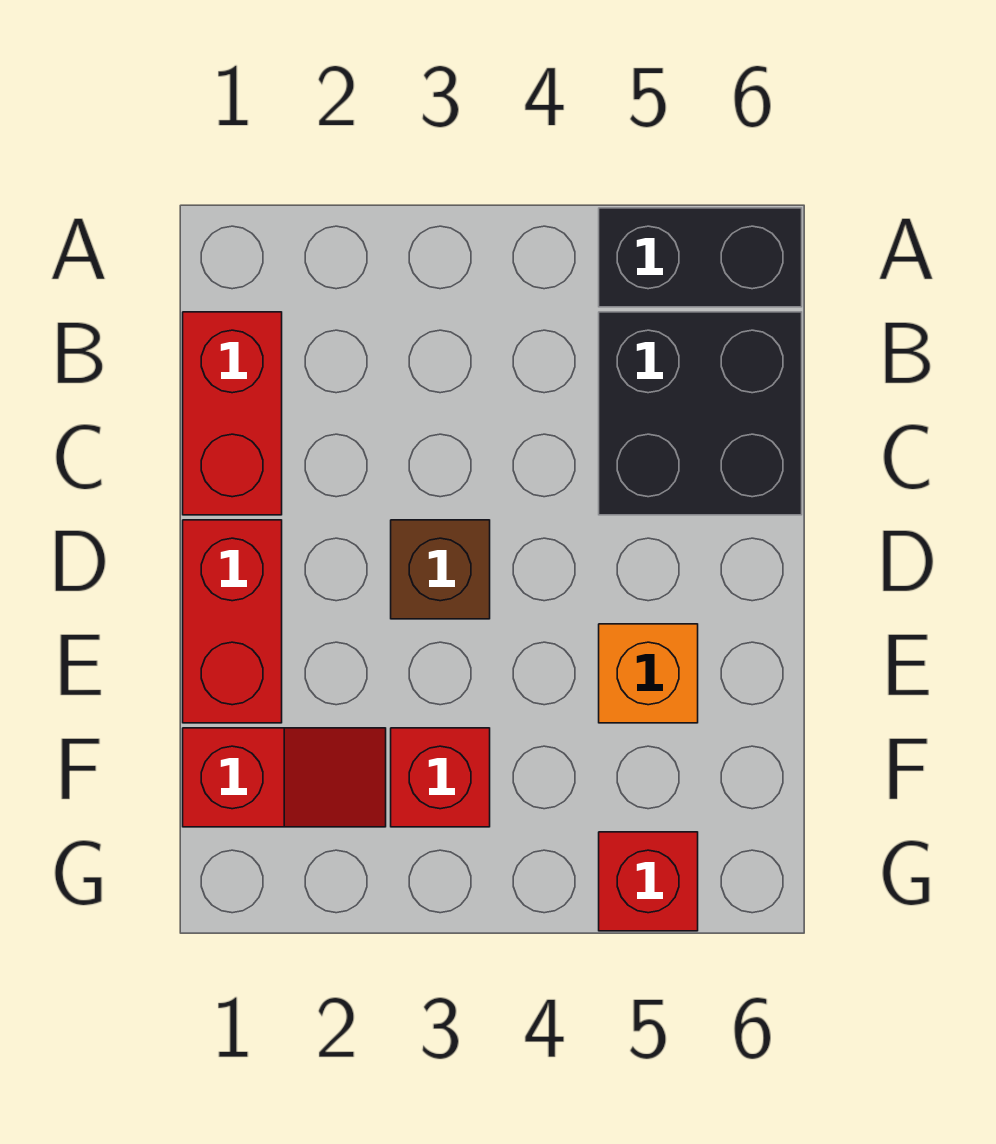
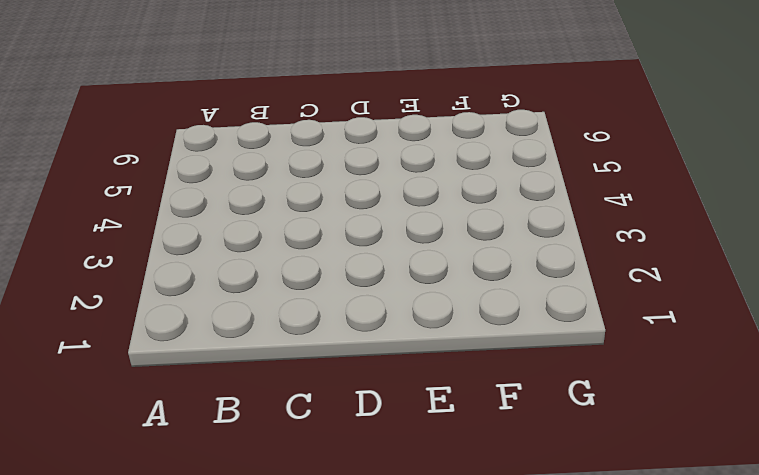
none -> black brick A5:A6 level 1
none -> red brick B1:C1 level 1

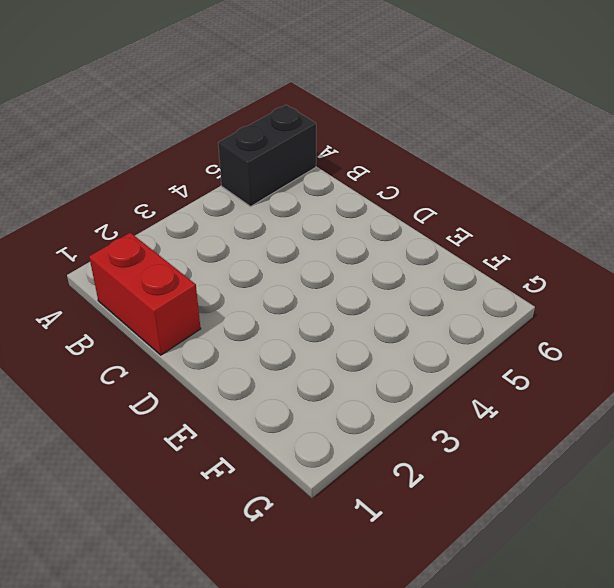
none -> black brick B5:C6 level 1
none -> red brick D1:E1 level 1

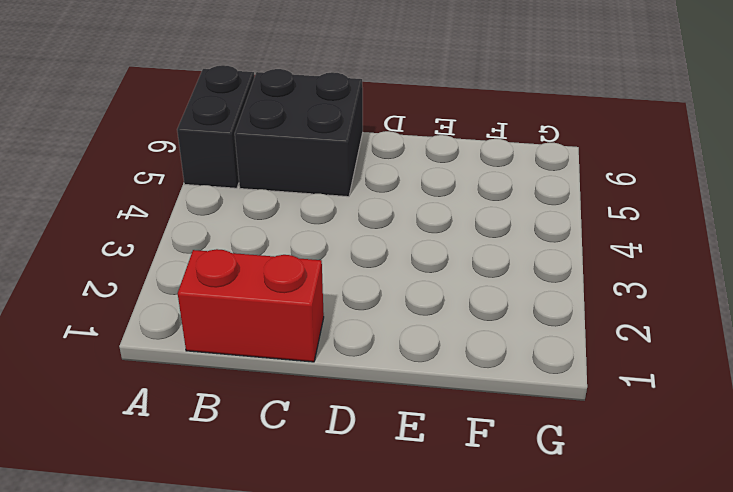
none -> red brick D1:E1 level 1
none -> brown brick D3 level 1

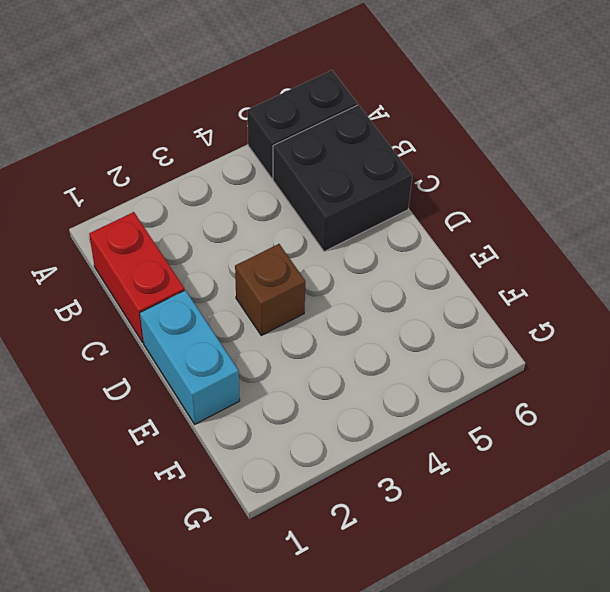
cyan brick D1:E1 level 1 -> red brick D1:E1 level 1
none -> orange brick E5 level 1
none -> red slope F1:F2 level 1 top 1

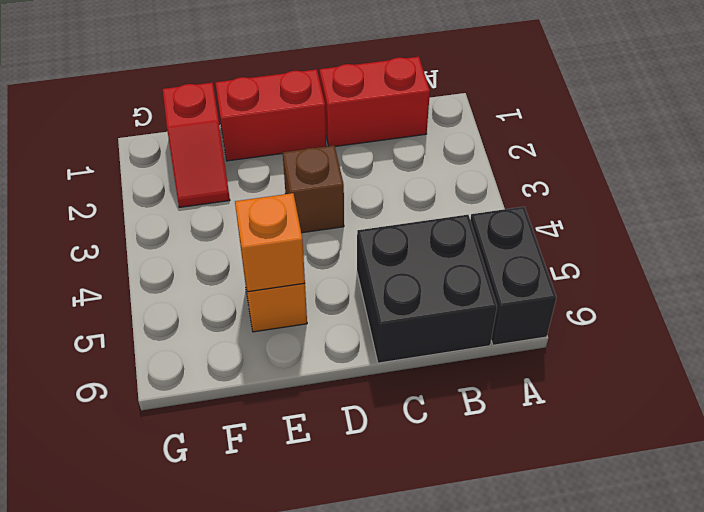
orange brick E5 level 2 -> none
none -> red brick F3 level 1
none -> red brick G5 level 1

